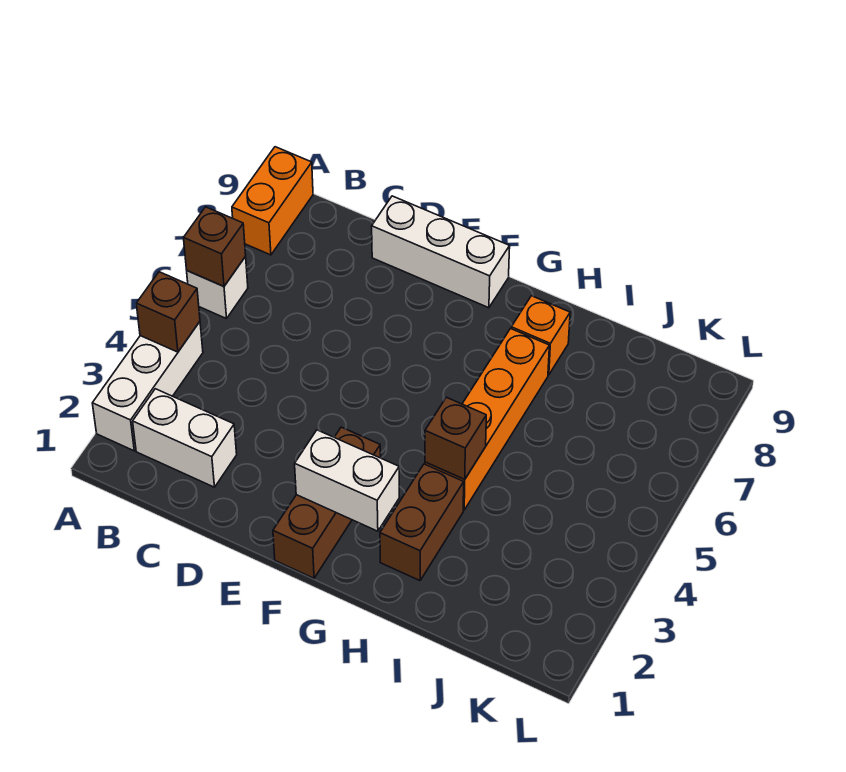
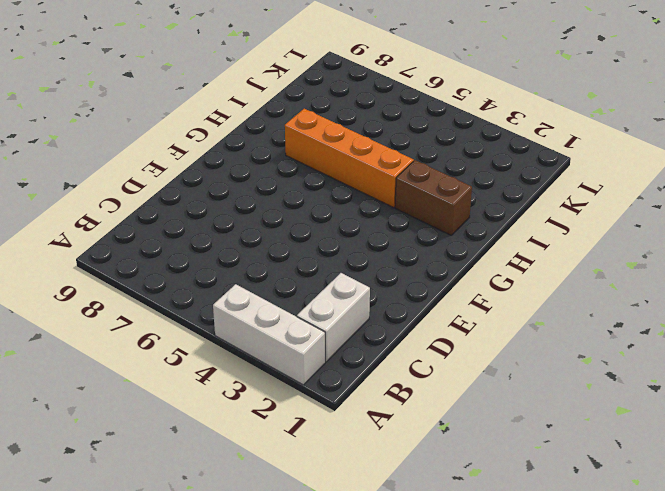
none -> white brick A6 level 1
none -> orange brick A8:A9 level 1
none -> white brick D9:F9 level 1

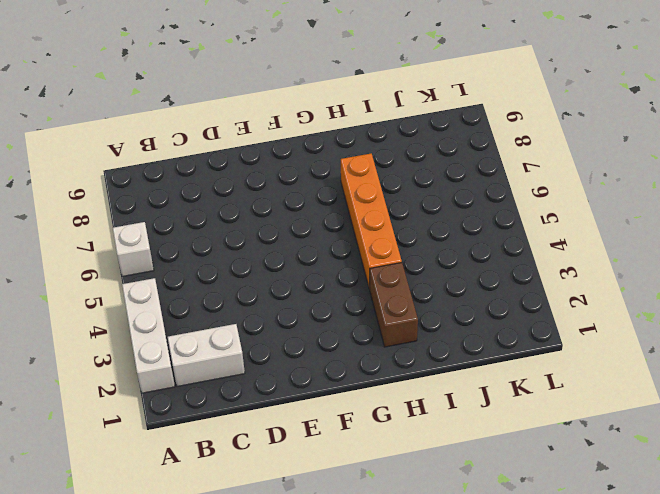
none -> orange brick A8:A9 level 1
none -> white brick D9:F9 level 1
none -> brown brick F1:F3 level 1

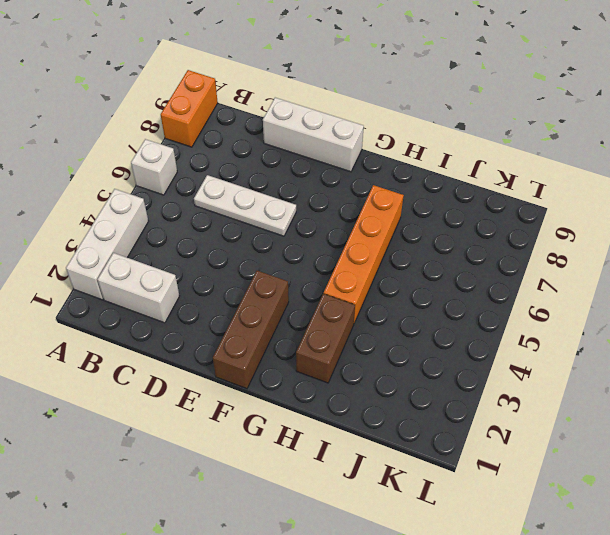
white plate C6:E6 level 1 -> none
none -> orange brick H8 level 1
none -> brown brick A4 level 2
none -> brown brick A6 level 2

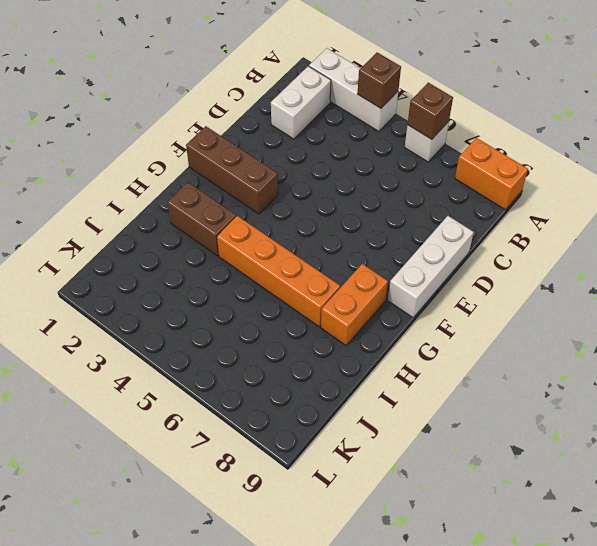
orange brick G8:H8 level 1 -> orange brick H8 level 1
none -> white brick F2:G2 level 2
none -> brown brick H4 level 2

